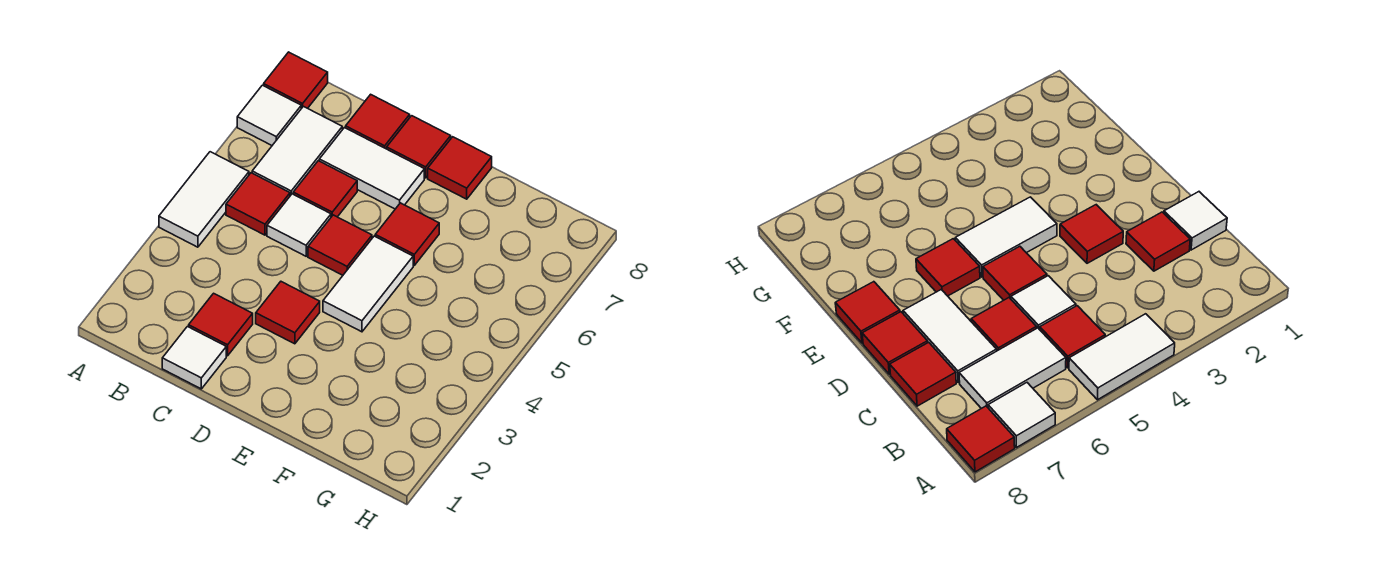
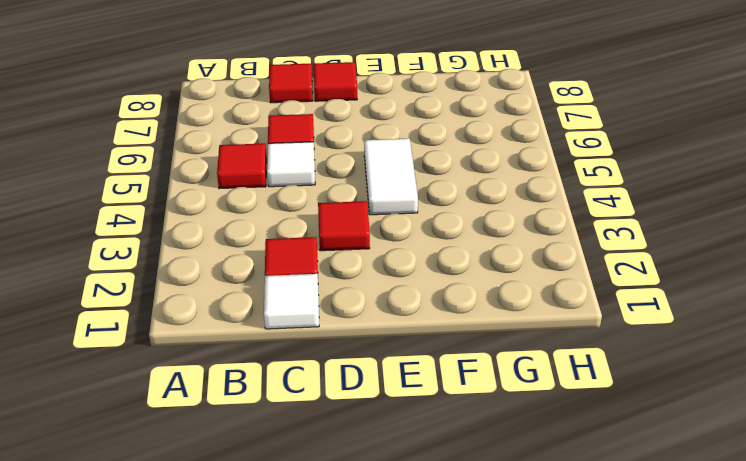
none -> white tile A4:A5 level 1
none -> white tile A7 level 1
none -> red tile A8 level 1

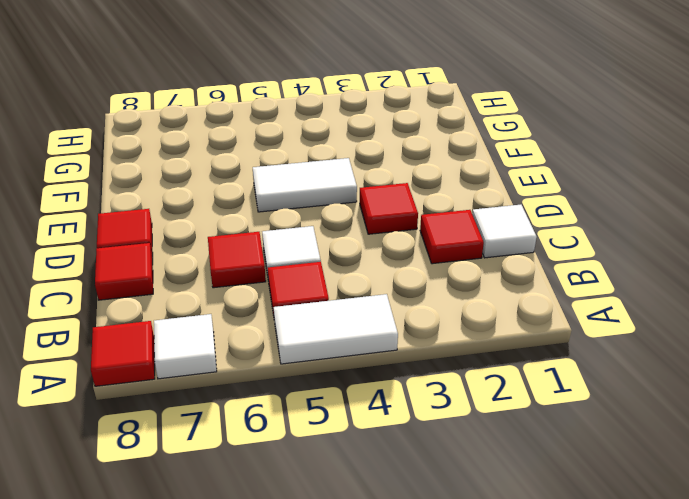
none -> white tile B6:B7 level 1
none -> white tile C7:D7 level 1
none -> red tile D5 level 1

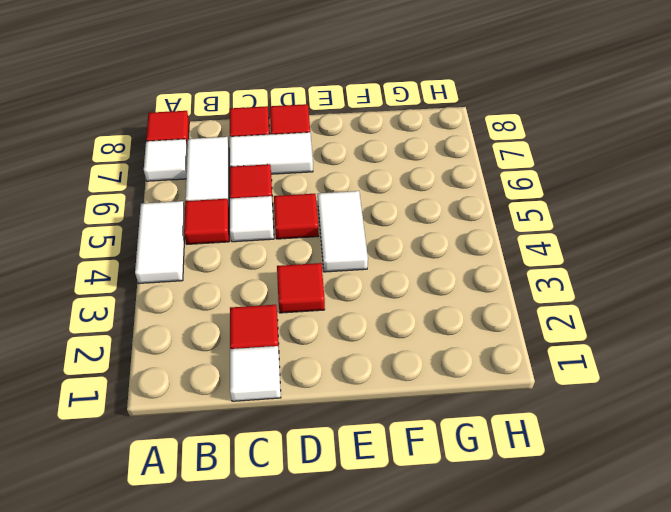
none -> red tile E6 level 1
none -> red tile E8 level 1

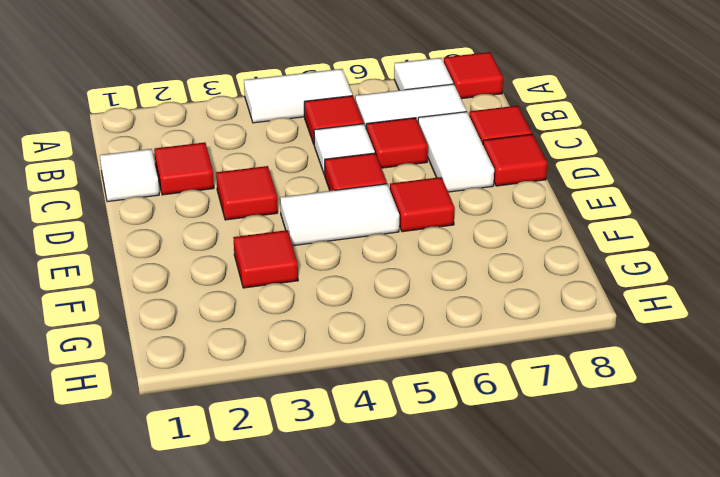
red tile F3 level 1 -> red tile E8 level 1

